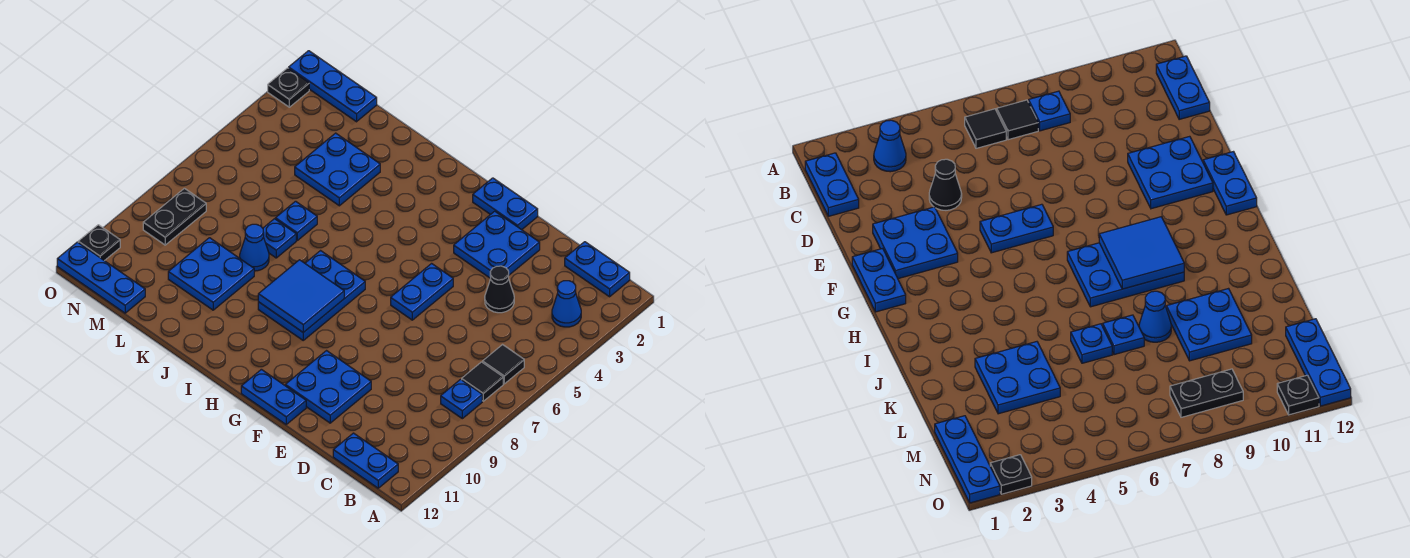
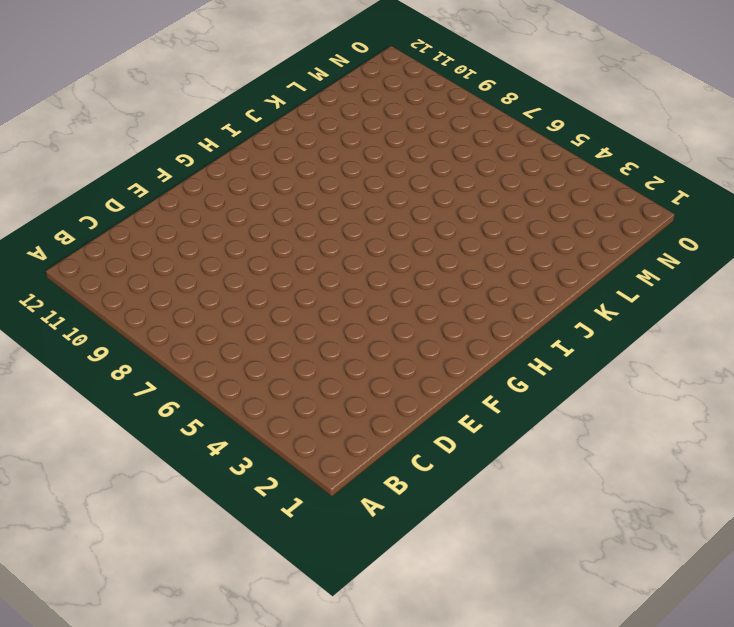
none -> blue plate B1:C1 level 1
none -> blue cone B3 level 1
none -> black tile B6 level 1

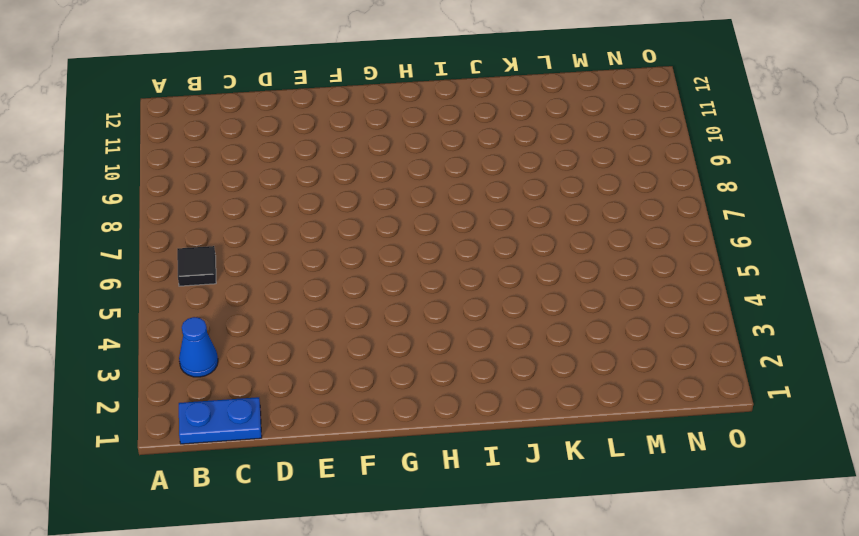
none -> black tile B7 level 1
none -> blue plate B8 level 1
none -> blue plate B12:C12 level 1

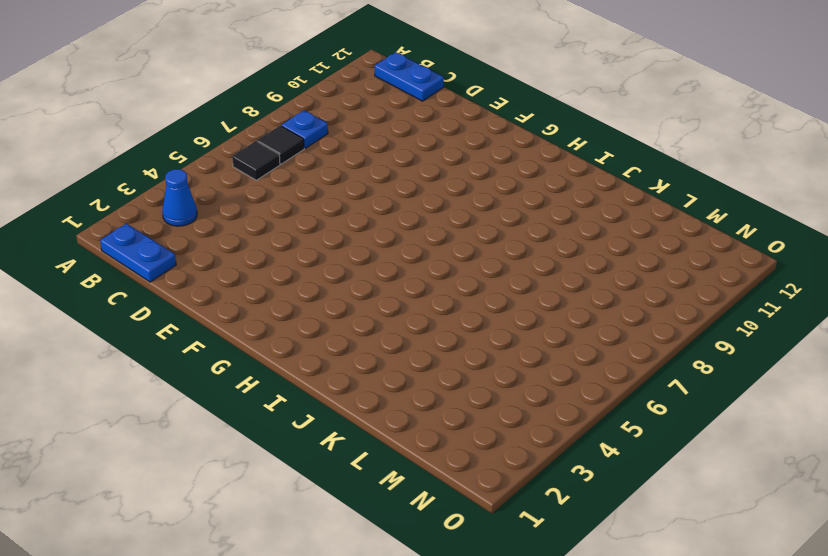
none -> black cone D4 level 1
none -> blue plate E2:F3 level 1
none -> blue plate E10:F11 level 1

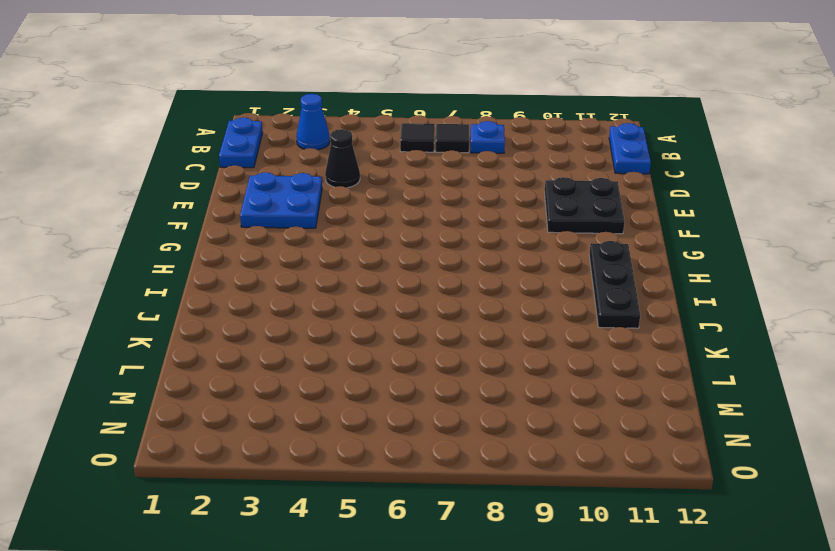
black plate E10:F11 level 1 -> blue plate E10:F11 level 1
black plate H11:J11 level 1 -> none
none -> blue plate F1:G1 level 1
none -> blue plate F5:F6 level 1
none -> blue plate F12:G12 level 1

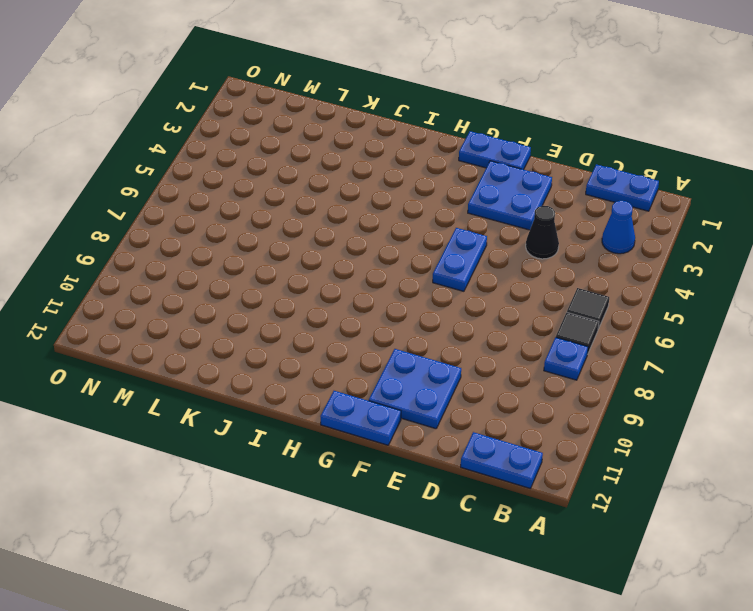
none -> blue plate H7:I9 level 1
none -> blue plate K3:L4 level 1
none -> blue plate K6 level 1

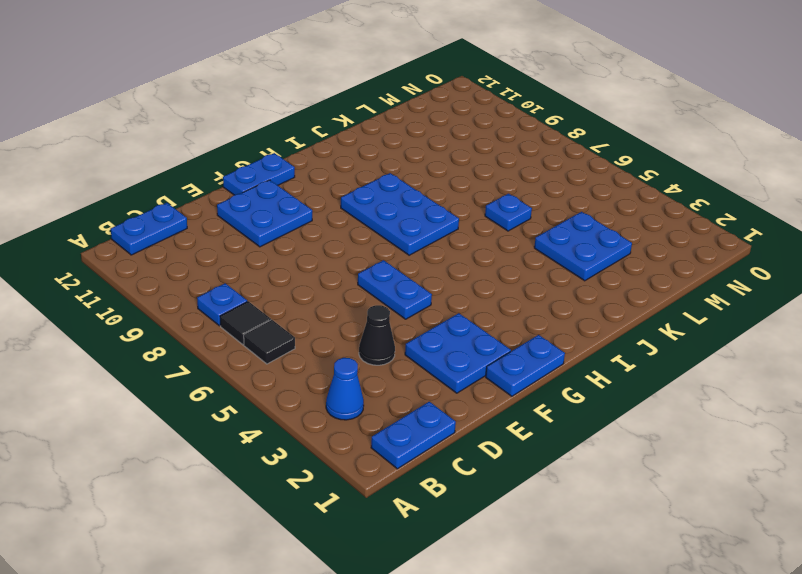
none -> blue plate K7 level 1
none -> blue cone K8 level 1
none -> blue plate K9:L10 level 1

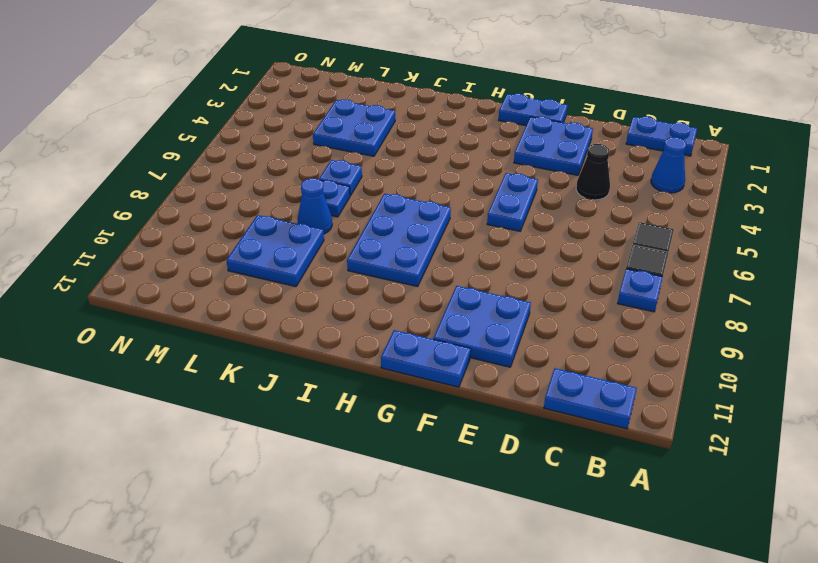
none -> blue plate M1:O1 level 1
none -> blue plate M12:O12 level 1
none -> black plate N8:N9 level 1

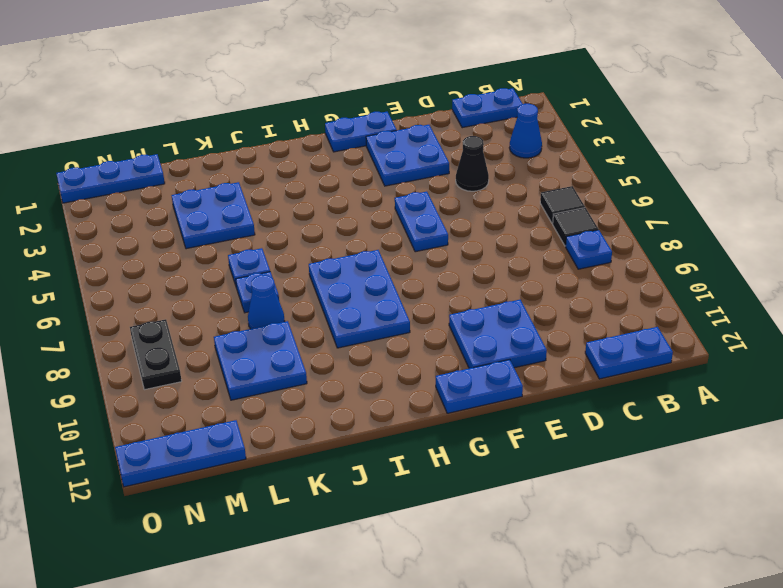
none -> black plate O2 level 1
none -> black plate O11 level 1
none -> blue tile H8:I9 level 2

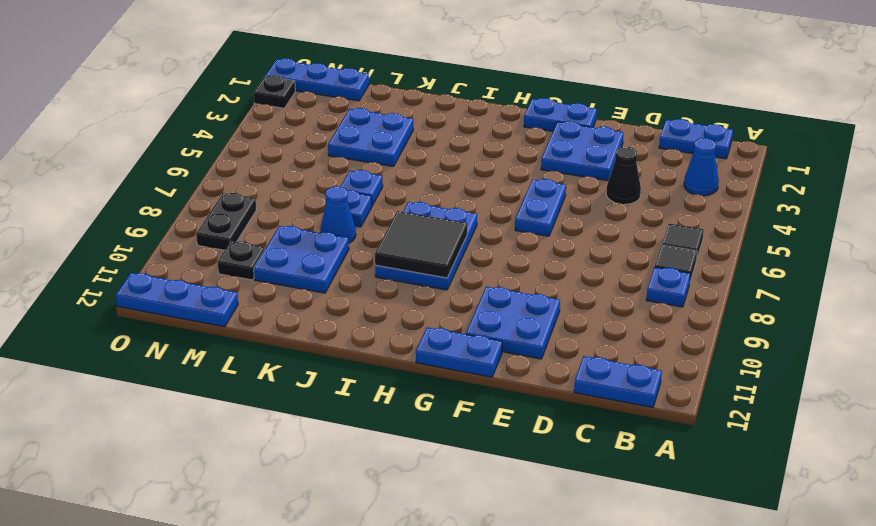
black tile H8:I9 level 2 -> blue tile H8:I9 level 2
black plate M10 level 1 -> black plate O11 level 1

